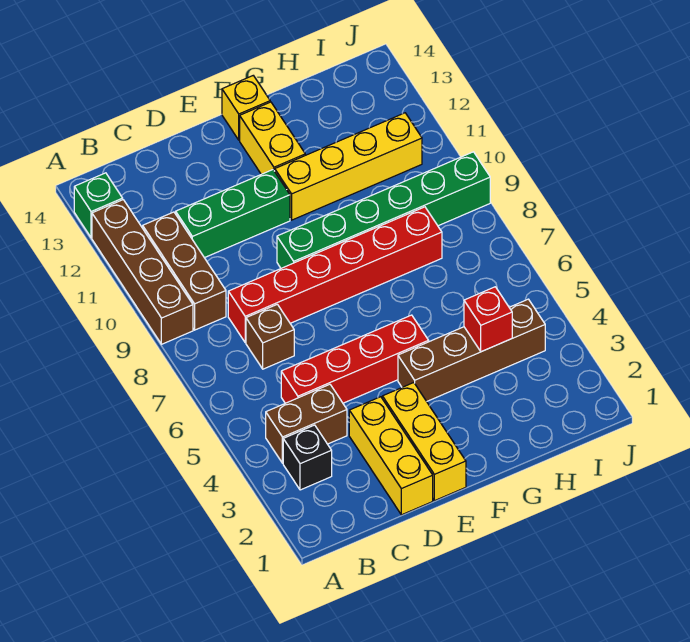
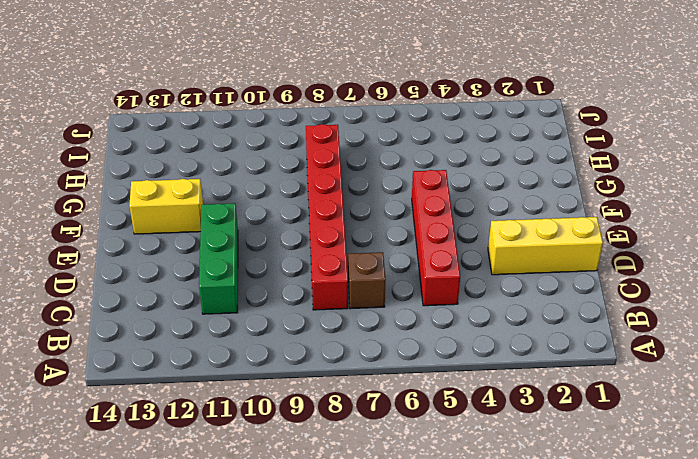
none -> brown brick A9:A12 level 1
none -> green brick A13 level 1
none -> black brick B3 level 1

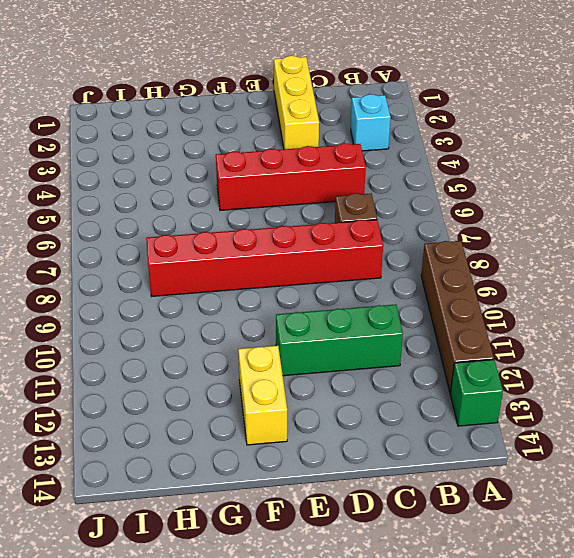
cyan brick B3 level 1 -> black brick B3 level 1
none -> brown brick B4:C4 level 1
none -> brown brick B9:B11 level 1
none -> yellow brick E1:E3 level 1

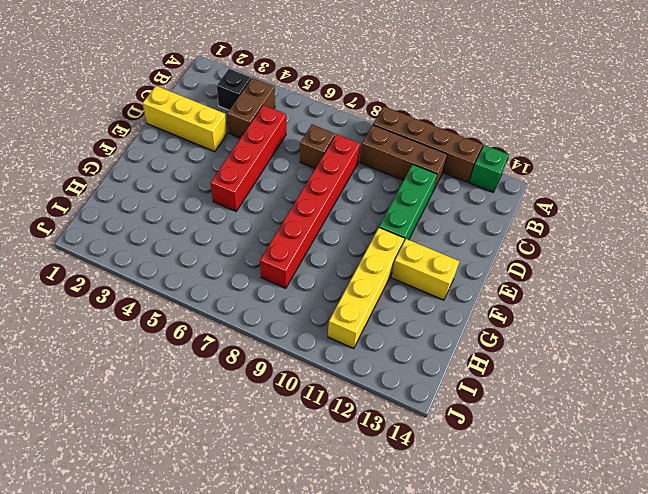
none -> yellow brick E1:E3 level 1
none -> green brick E9:J9 level 1
none -> brown brick F4:I4 level 1

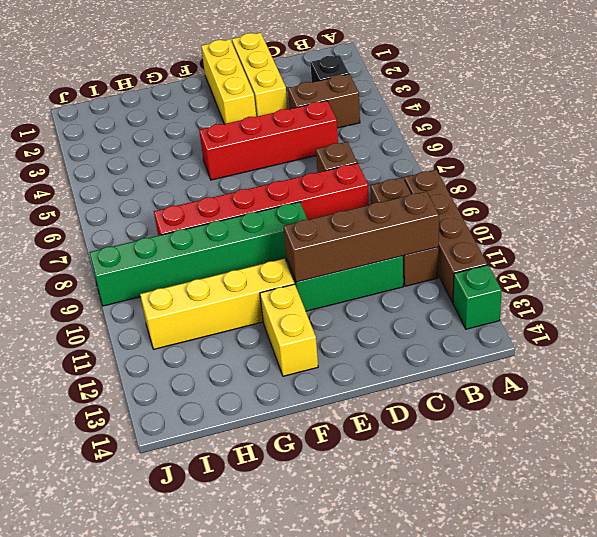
brown brick B11:E11 level 2 -> brown brick F4:I4 level 1
none -> yellow brick F14 level 1
none -> red brick H4 level 2

